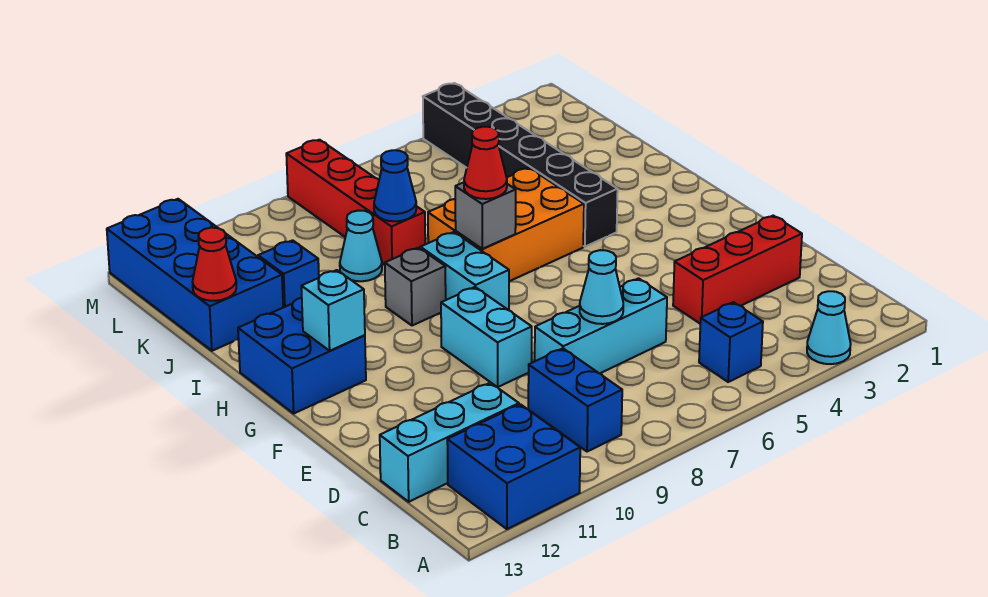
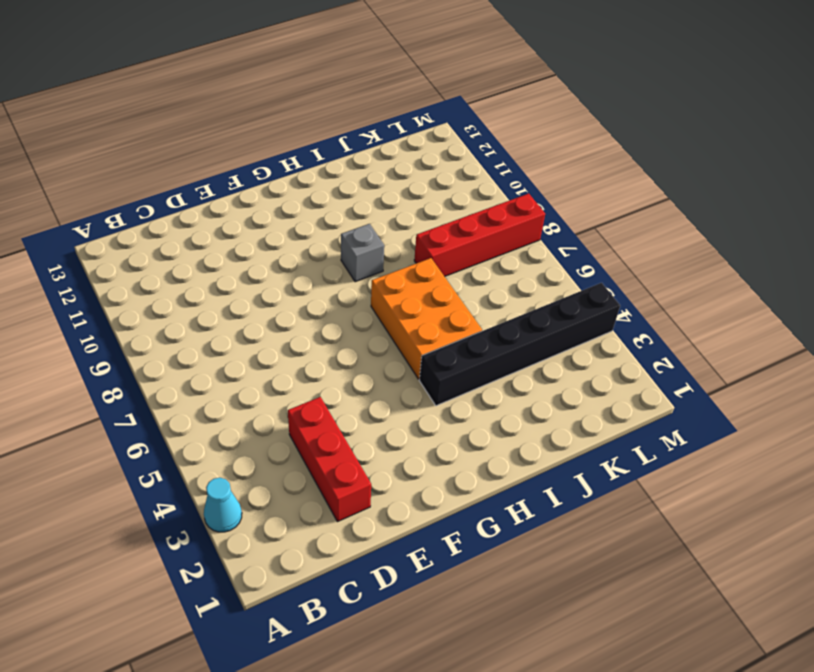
none -> blue brick A11:B12 level 1
none -> blue brick B5 level 1
none -> blue brick B9:C9 level 1

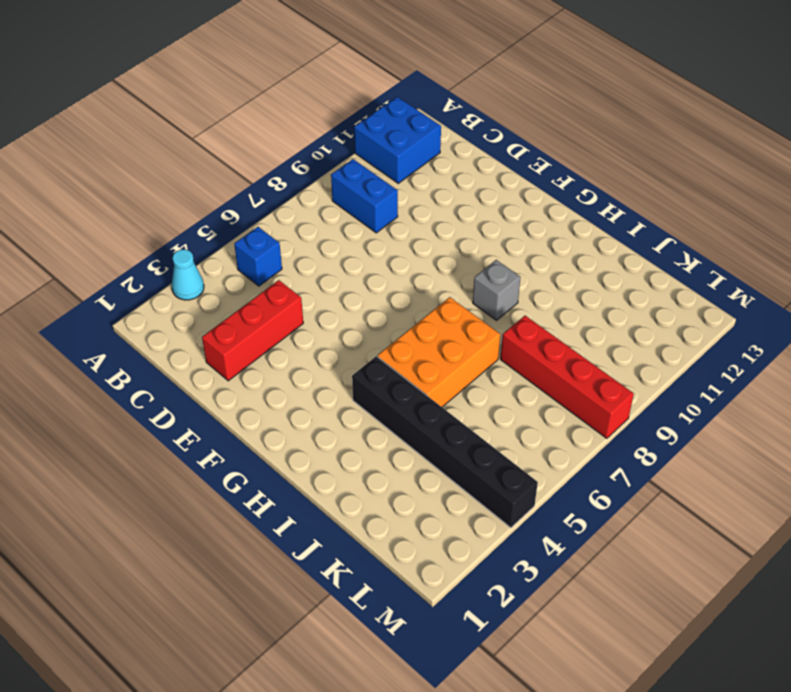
none -> cyan brick C11:C13 level 1
none -> cyan brick D6:D8 level 1
none -> cyan brick E9:F9 level 1

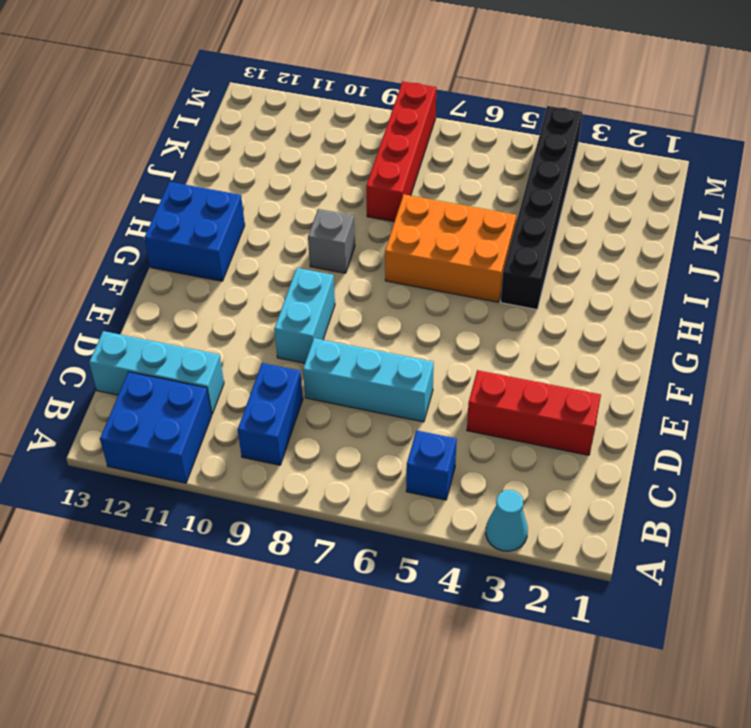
none -> cyan brick G8:H8 level 1
none -> cyan cone J9 level 1
none -> blue brick J11 level 1

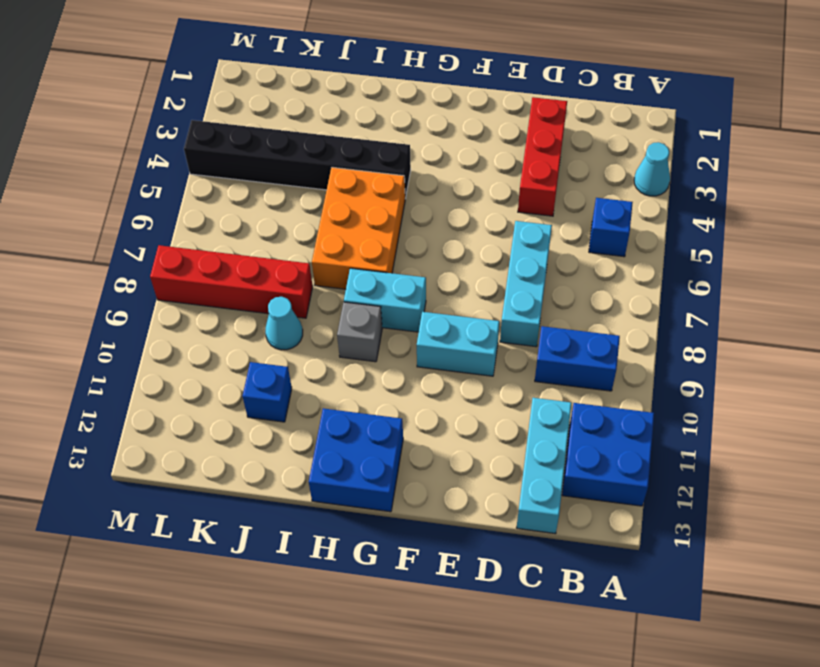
none -> blue brick J12:M13 level 1
none -> cyan cone D7 level 2
none -> cyan brick G12 level 2

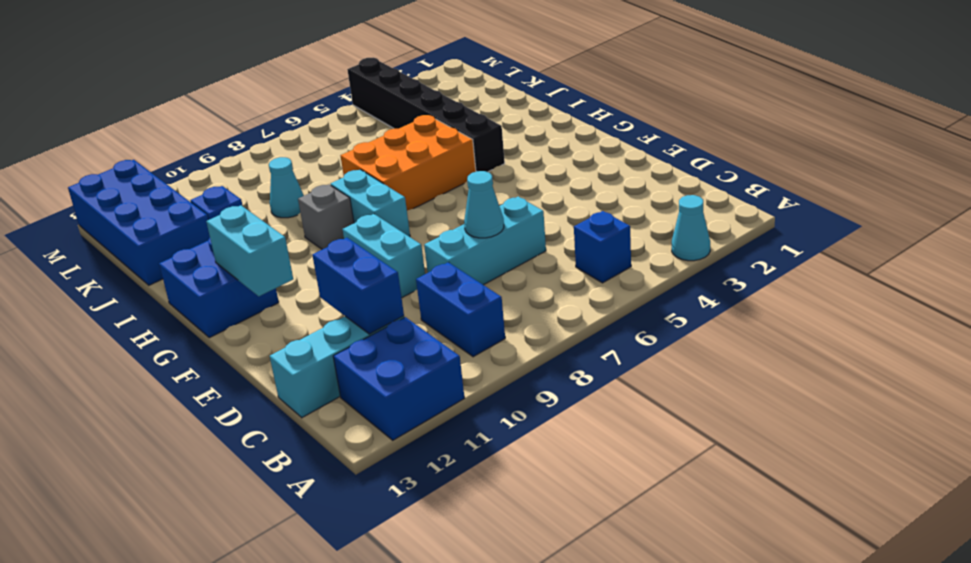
blue brick C11:D11 level 2 -> none
cyan brick F12:G12 level 2 -> cyan brick G12 level 2
none -> red brick D2:D4 level 1
none -> red brick J8:M8 level 1
none -> grey brick H7 level 2

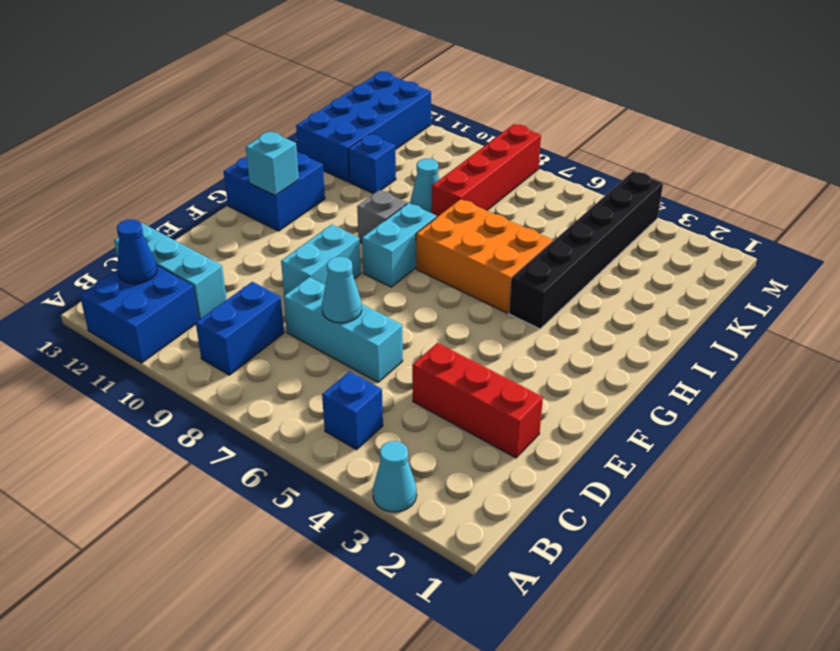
blue cone B12 level 2 -> blue cone J8 level 2
none -> grey brick H7 level 2
none -> red cone J13 level 2
none -> red cone H7 level 3

